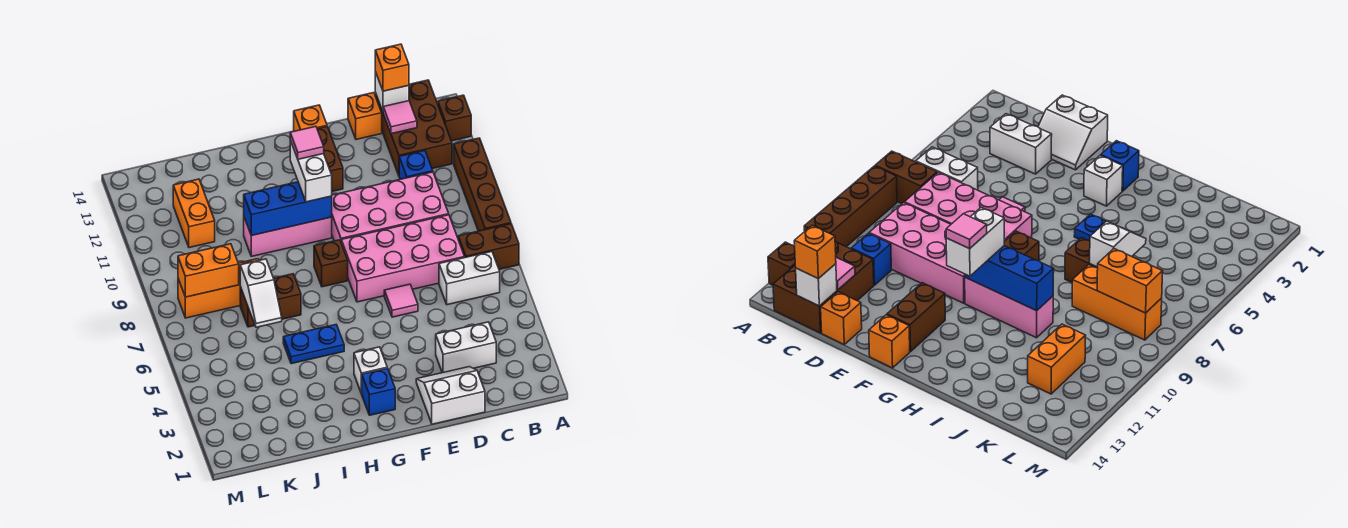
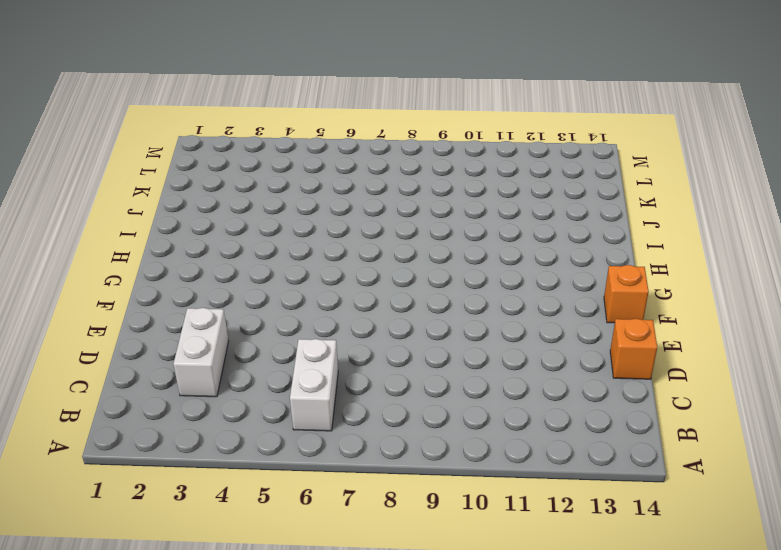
none -> brown brick A7:B7 level 1
none -> brown brick A8:A11 level 1
none -> brown brick A13 level 1
none -> brown brick B12:C14 level 1

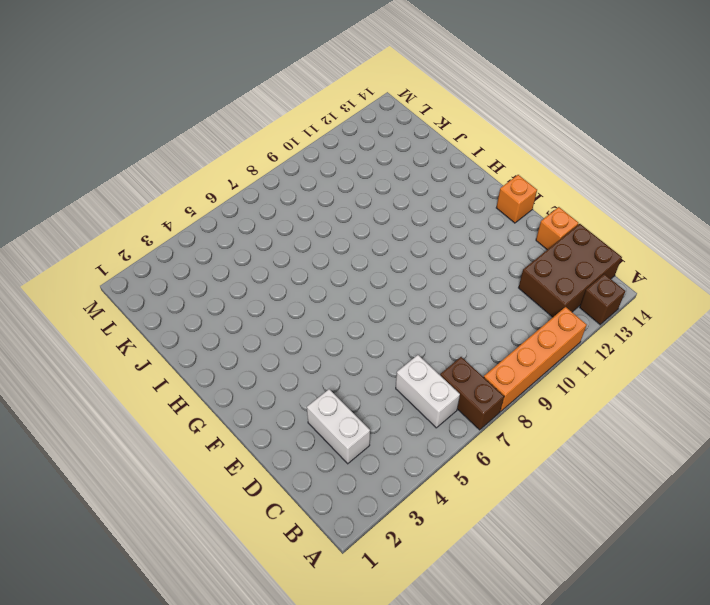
orange brick A8:A11 level 1 -> brown brick A8:A11 level 1
none -> pink brick C7:F8 level 1
none -> pink brick C9:F10 level 1
none -> blue brick C11 level 1
none -> white slope D1:E2 level 1 top 1

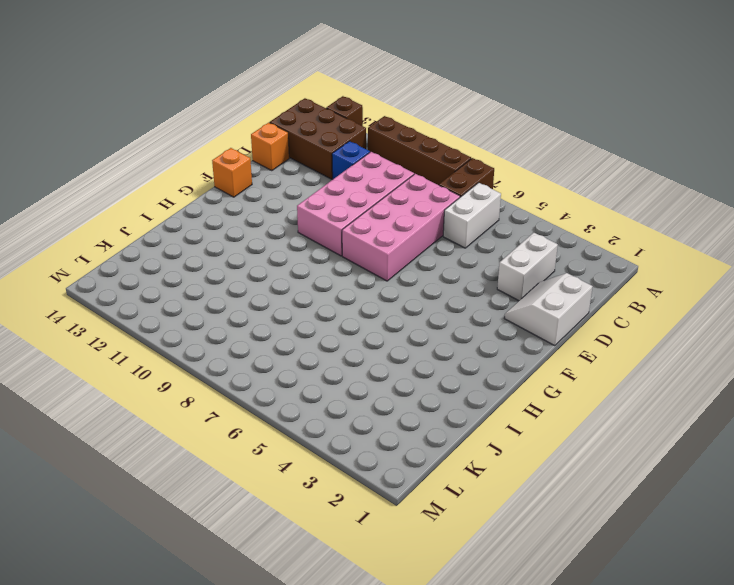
none -> pink tile E6 level 1
none -> brown brick F12:F13 level 1
none -> blue brick G2 level 1
none -> white brick G3 level 1

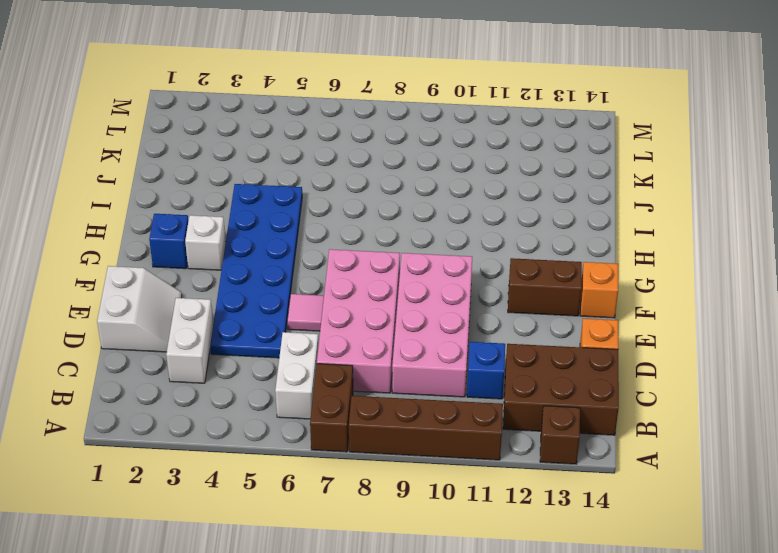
blue plate D4:I5 level 1 -> blue plate H5:I5 level 1
none -> brown brick G8 level 1
none -> pink brick G10:I10 level 1
none -> brown brick I7:J7 level 1
none -> orange brick J8:L8 level 1

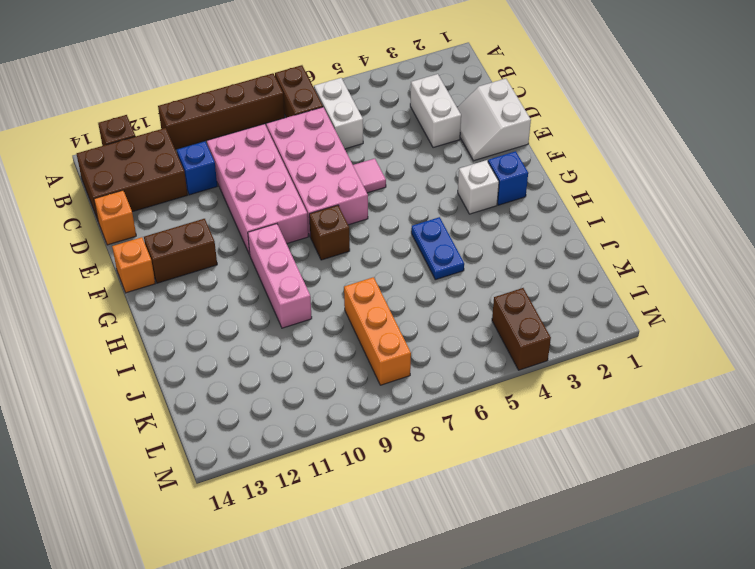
brown brick L4:M4 level 1 -> brown brick I7:J7 level 1
none -> orange brick K11:K12 level 1
none -> pink tile C13 level 2
none -> white brick C14 level 2
none -> blue brick G10:I10 level 2

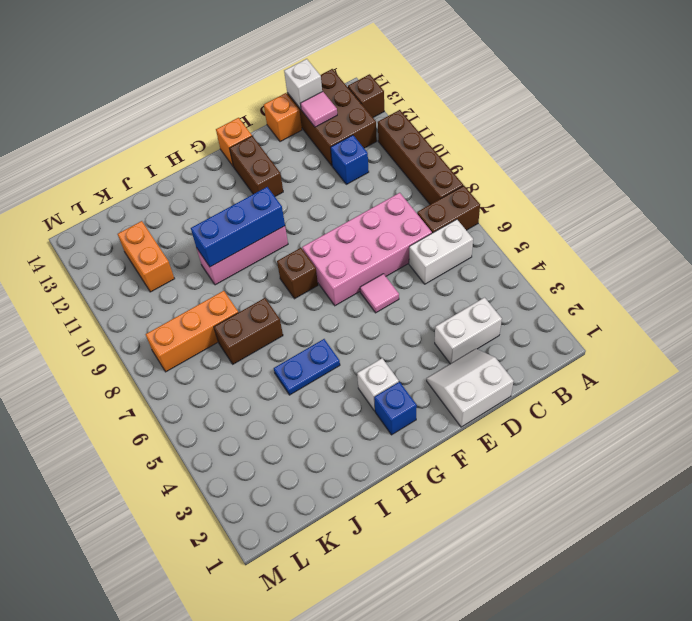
none -> pink brick C9:F10 level 1
none -> white slope J6:J7 level 2 top 7
none -> orange brick K8:L8 level 2
none -> orange brick C14 level 3

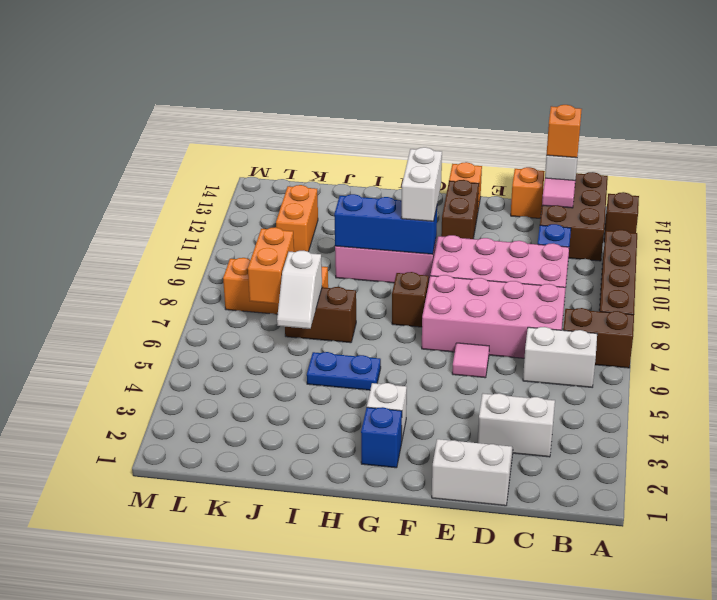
orange brick K7:K8 level 2 -> orange brick K8:L8 level 2
none -> pink tile G11 level 4

